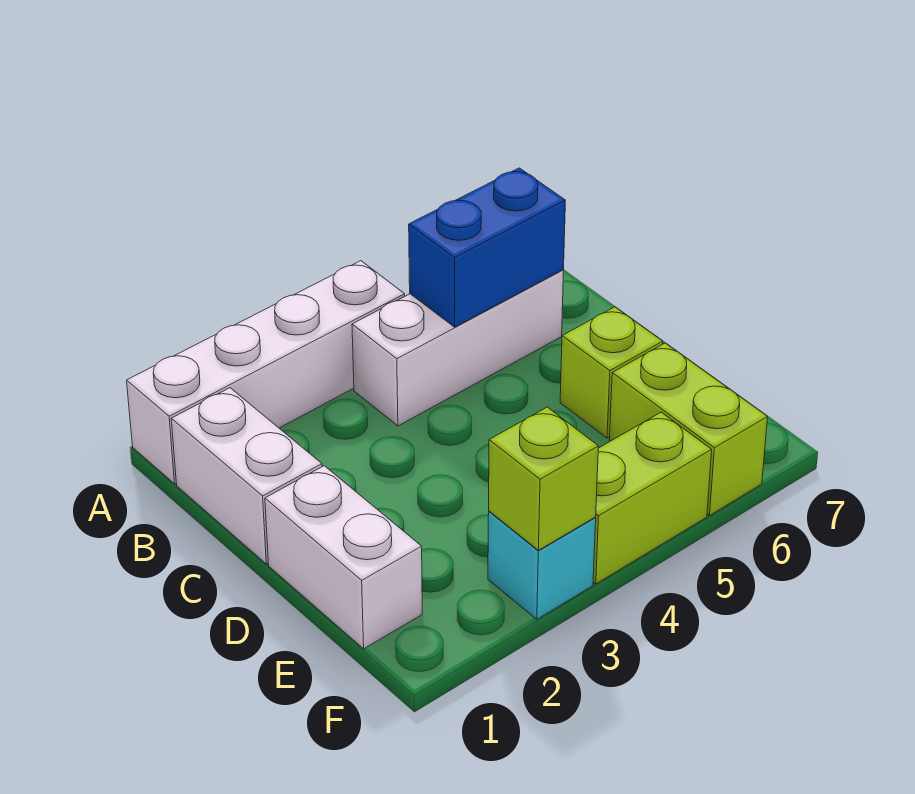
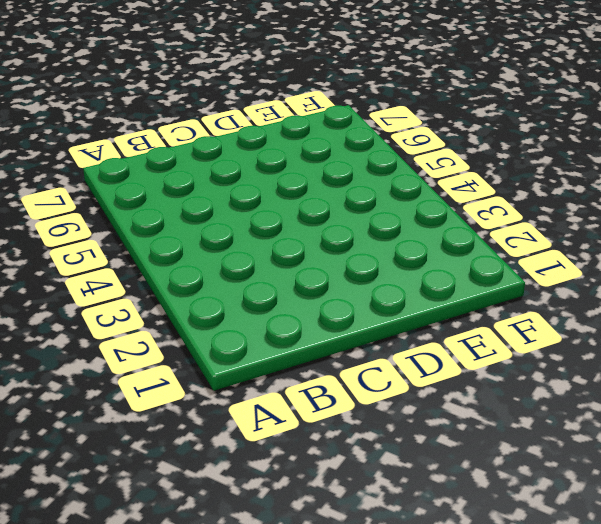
none -> white brick A1:A4 level 1
none -> white brick B1:C1 level 1

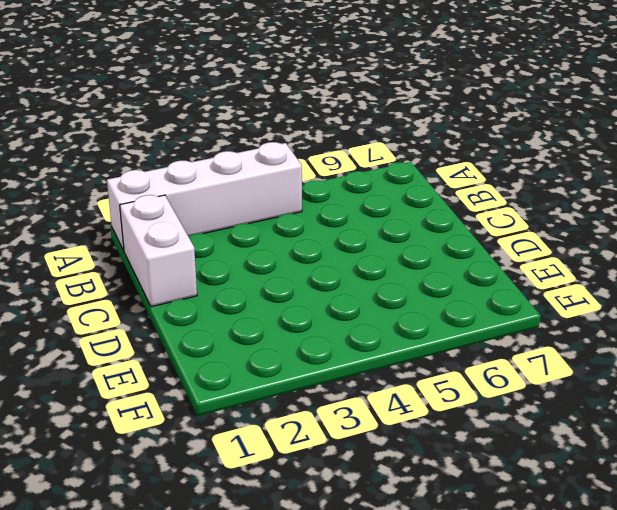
none -> white brick B4:B6 level 1
none -> white brick D1:E1 level 1

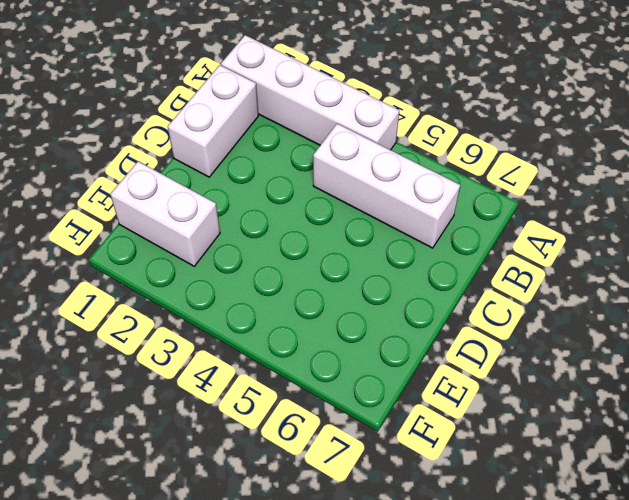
white brick E1:E2 level 1 -> white brick D1:E1 level 1
none -> lime brick D6 level 1
none -> lime brick E6:F6 level 1

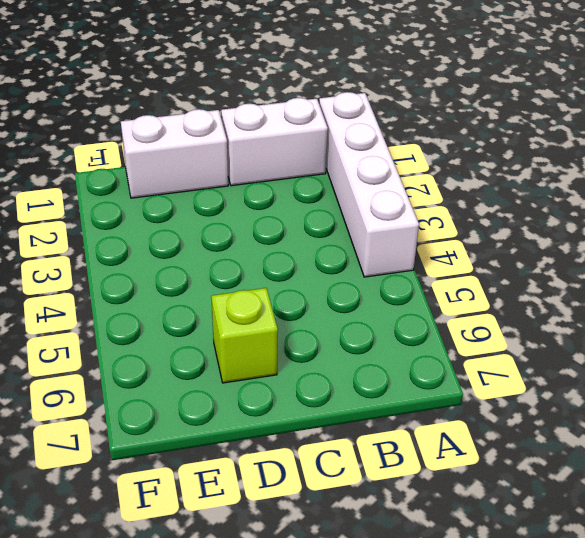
none -> white brick B4:B6 level 1
none -> lime brick E6:F6 level 1

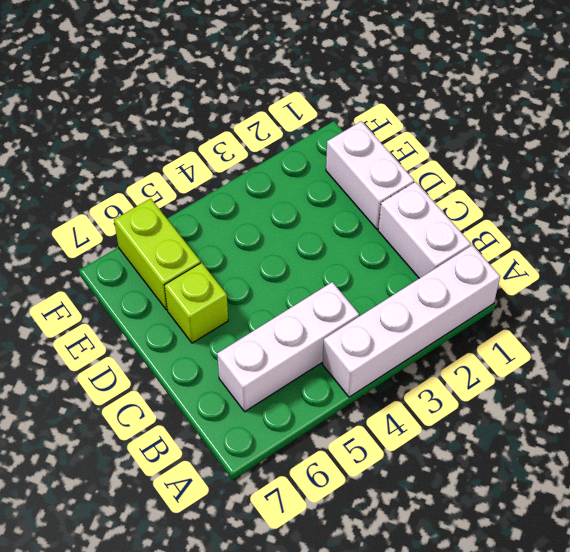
none -> cyan brick F3 level 1
none -> lime brick F4:F5 level 1

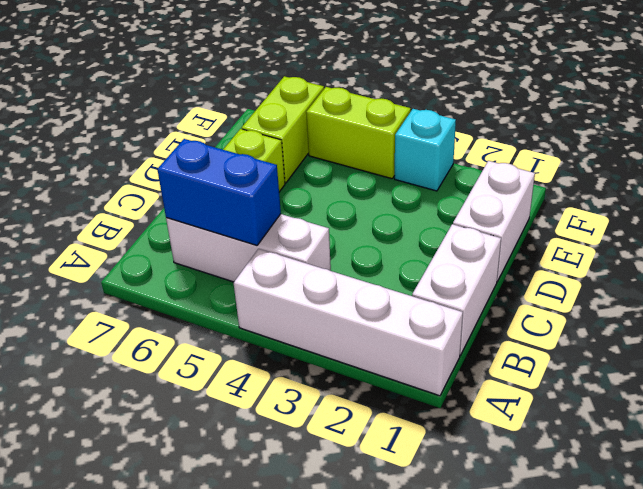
none -> lime brick F3 level 2

